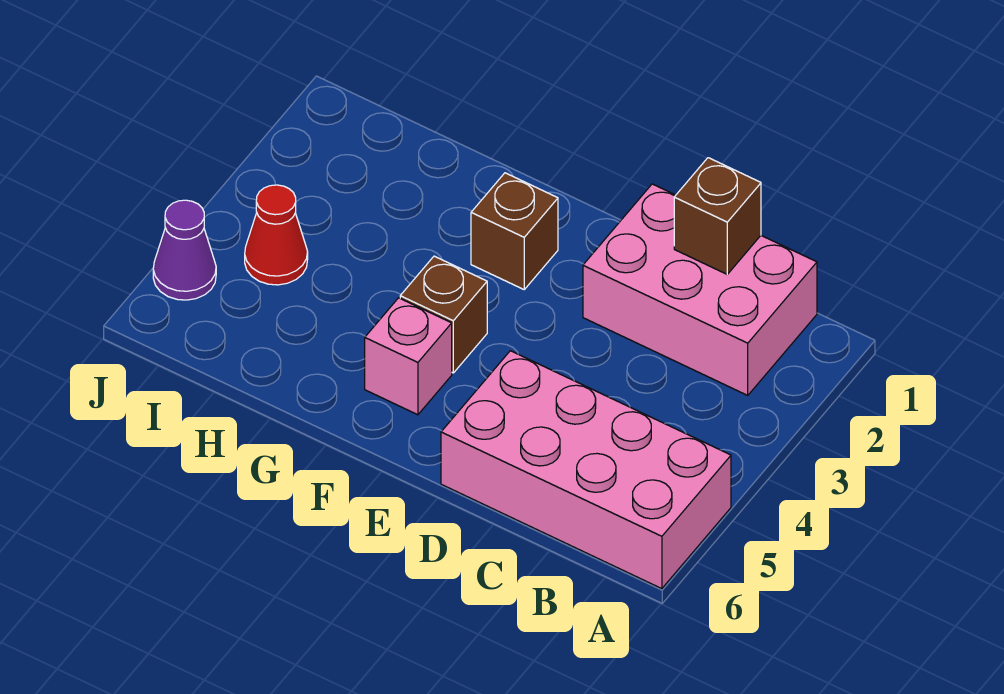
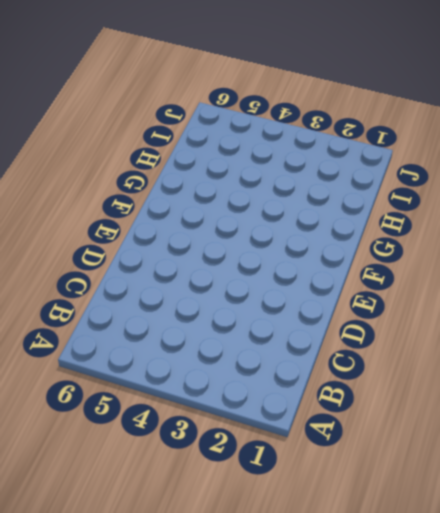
none -> pink brick A5:D6 level 1
none -> pink brick B1:D2 level 1

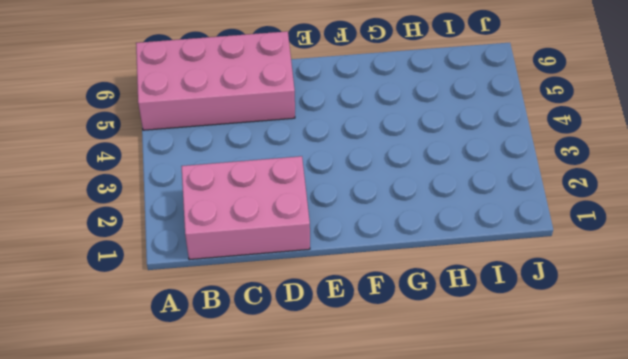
none -> brown brick F2 level 1
none -> brown brick F4 level 1

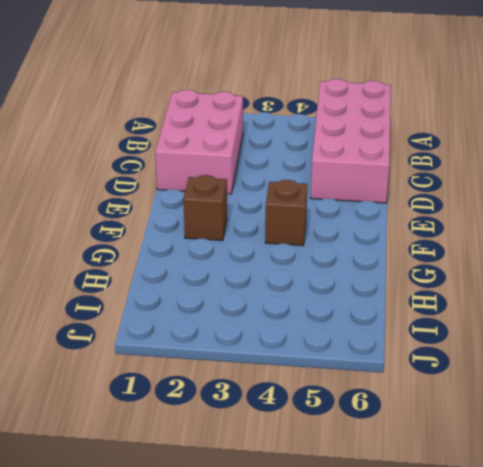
none -> pink brick F5 level 1
none -> red cone I4 level 1

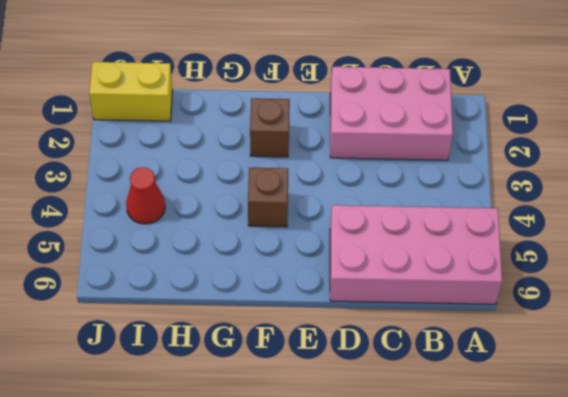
yellow brick I1:J1 level 1 -> none
none -> pink brick F5 level 1
none -> purple cone J5 level 1

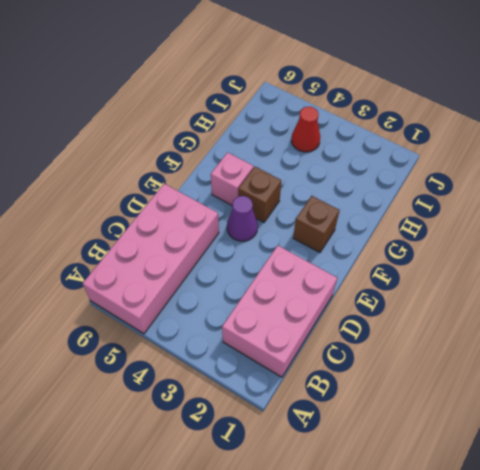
purple cone E4 level 1 -> purple cone J5 level 1
none -> brown brick C1 level 2

